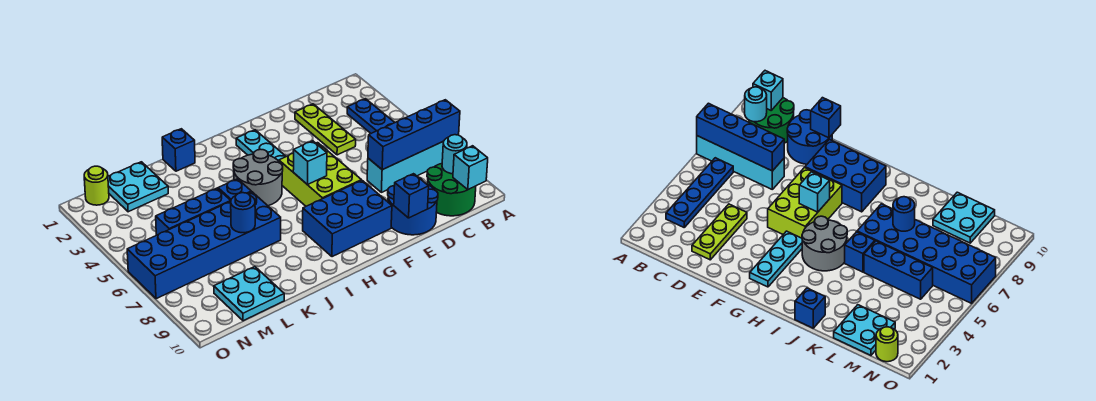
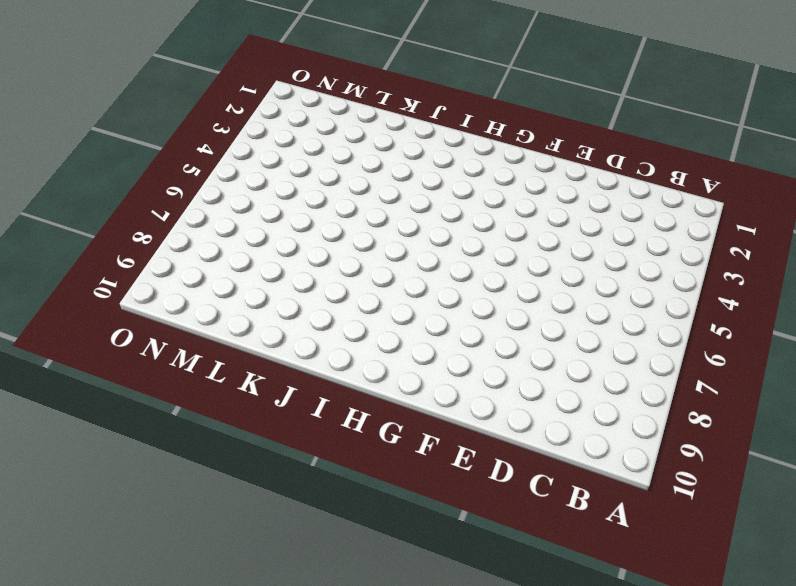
none -> cyan brick A7:D7 level 1
none -> blue plate B3:B6 level 1
none -> green round brick B9:C10 level 1

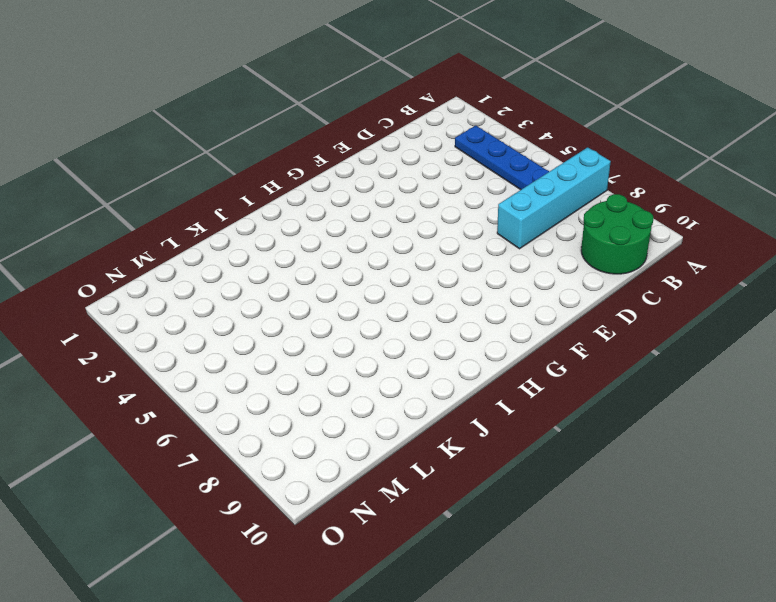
none -> lime plate D2:D4 level 1
none -> blue round brick D9:E10 level 1
none -> lime brick F5:G7 level 1

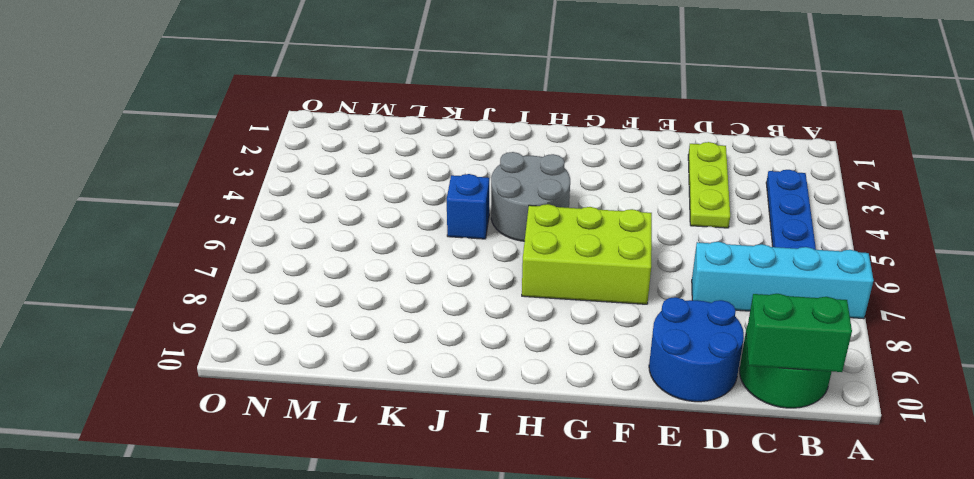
green brick B10:C10 level 2 -> cyan brick B10 level 2
lime brick F6:H7 level 1 -> lime brick F5:G7 level 1
none -> blue brick F8:H9 level 1
none -> cyan plate G2:G4 level 1
none -> blue brick J1 level 1

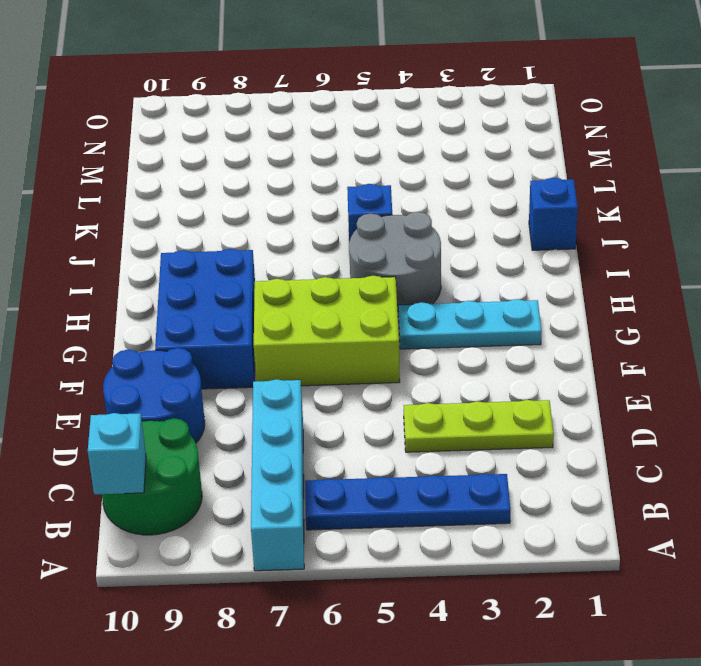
none -> blue brick J6:O7 level 1
none -> blue brick K5:M5 level 1
none -> cyan plate L1:M2 level 1

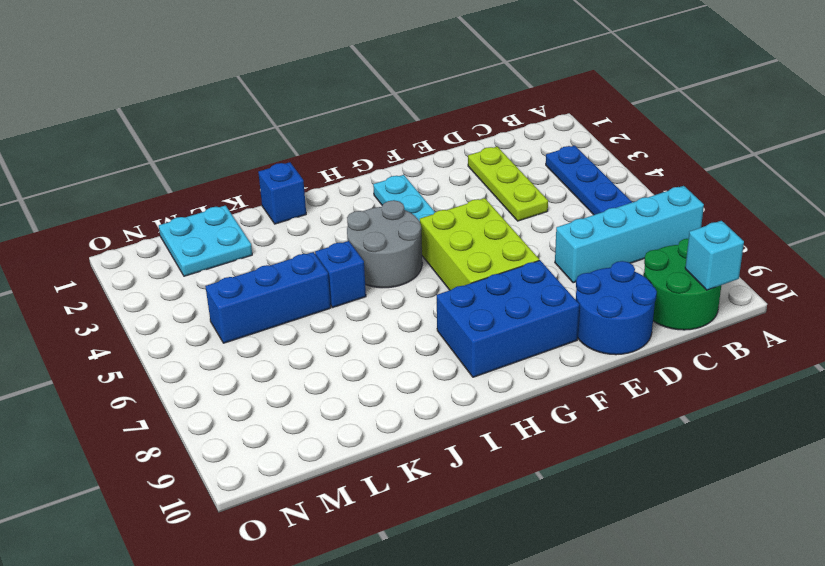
none -> blue brick J6:O7 level 1
none -> cyan plate L9:M10 level 1
none -> lime round brick N1 level 1

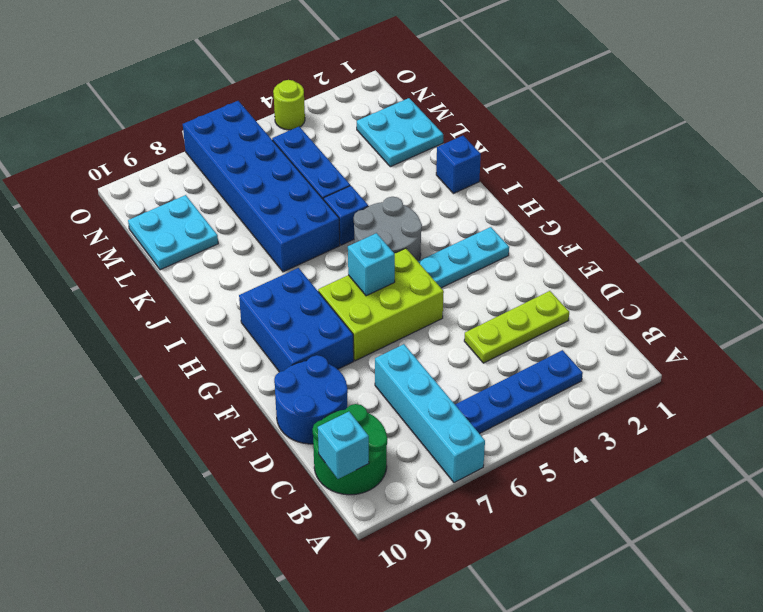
lime round brick O4 level 1 -> lime round brick N1 level 1
none -> blue brick A7:D7 level 2
none -> cyan round brick B9 level 2
none -> blue brick E10 level 2

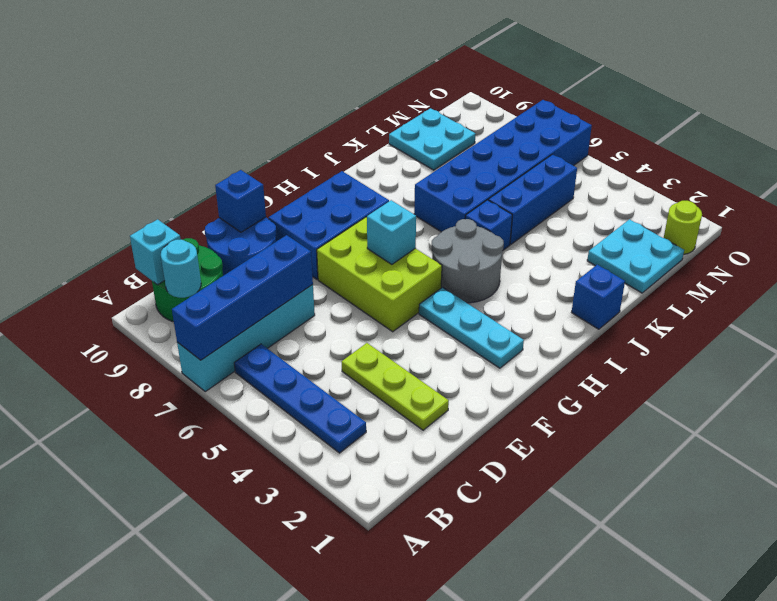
none -> blue round brick K7 level 2

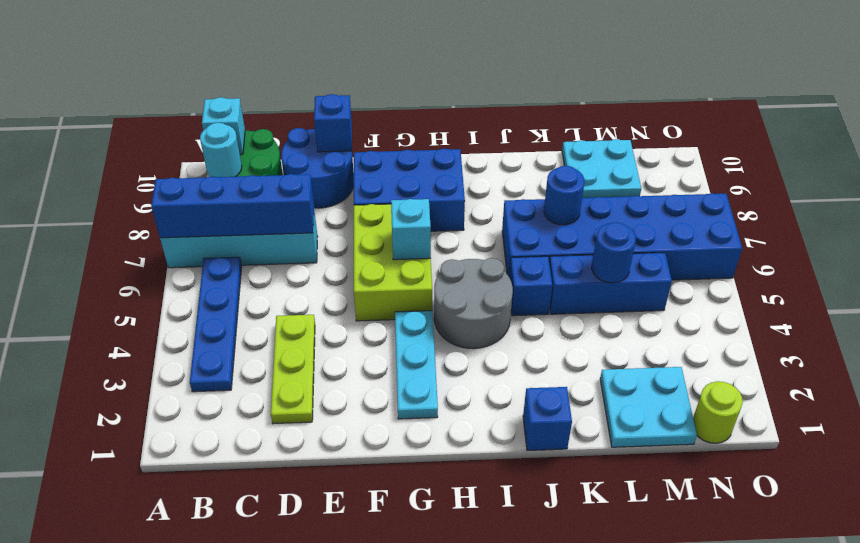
blue round brick L5 level 2 -> none

